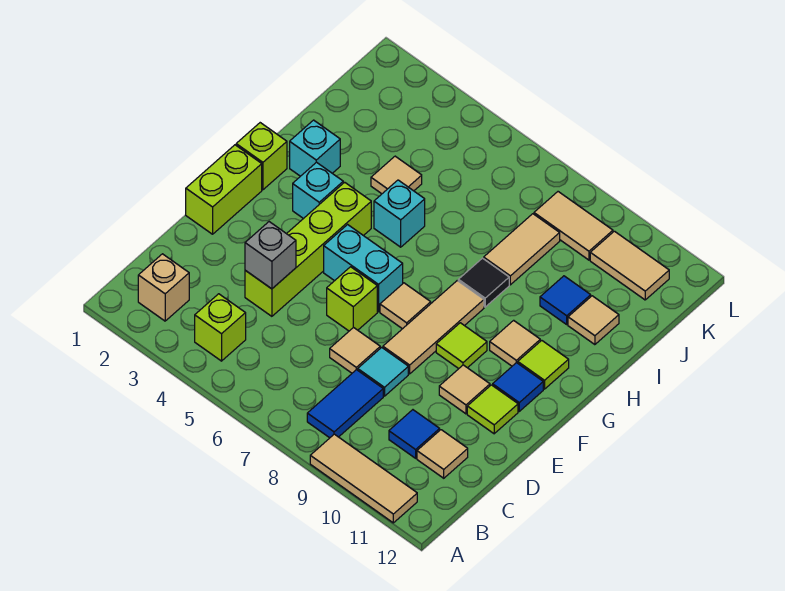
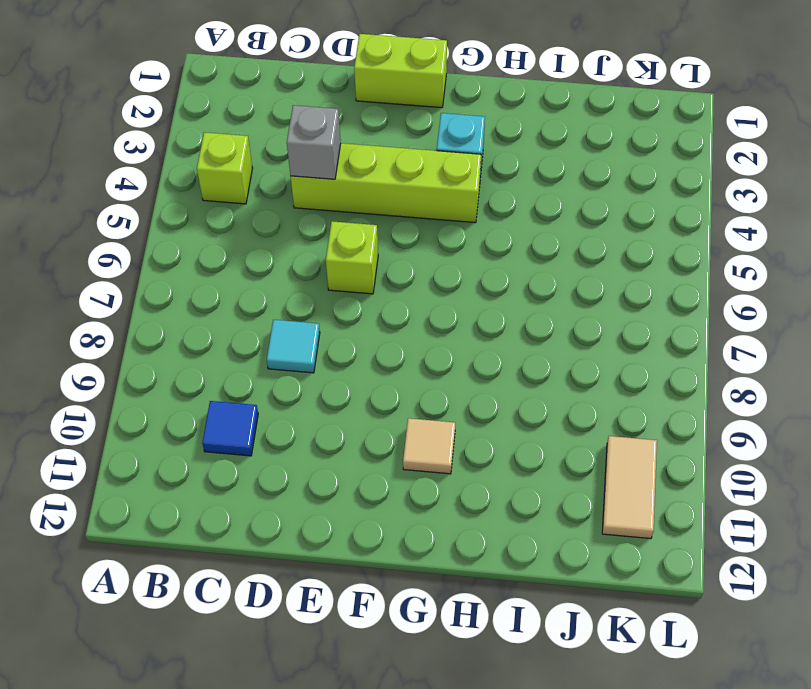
none -> tan tile A9:A11 level 1
none -> tan brick B2 level 1
none -> blue tile B8:C8 level 1
none -> tan tile C11 level 1

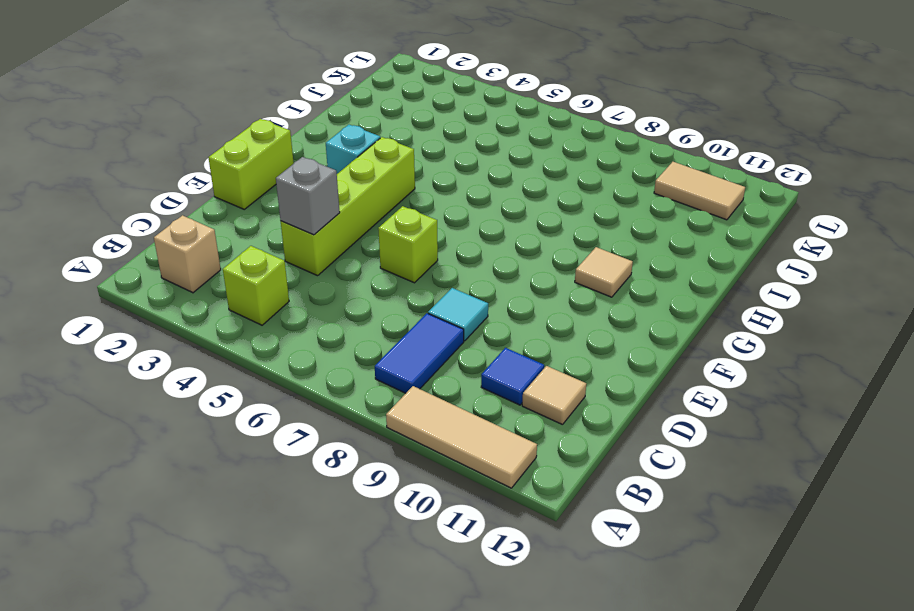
none -> tan tile D7 level 1
none -> tan tile E8:G8 level 1
none -> tan tile E10 level 1
none -> lime tile E11 level 1

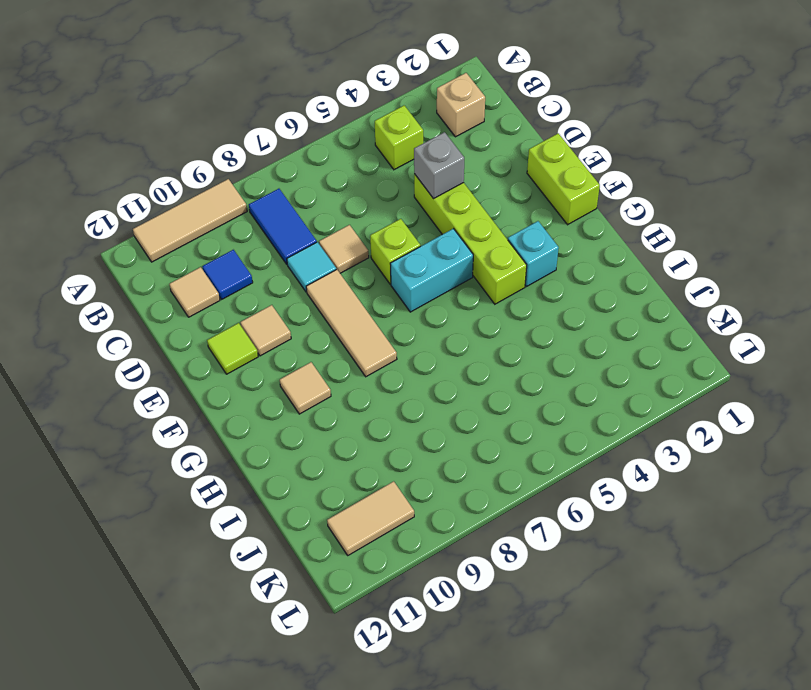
none -> tan tile F7 level 1
none -> lime tile F9 level 1
none -> blue tile F11 level 1
none -> lime brick G1 level 1

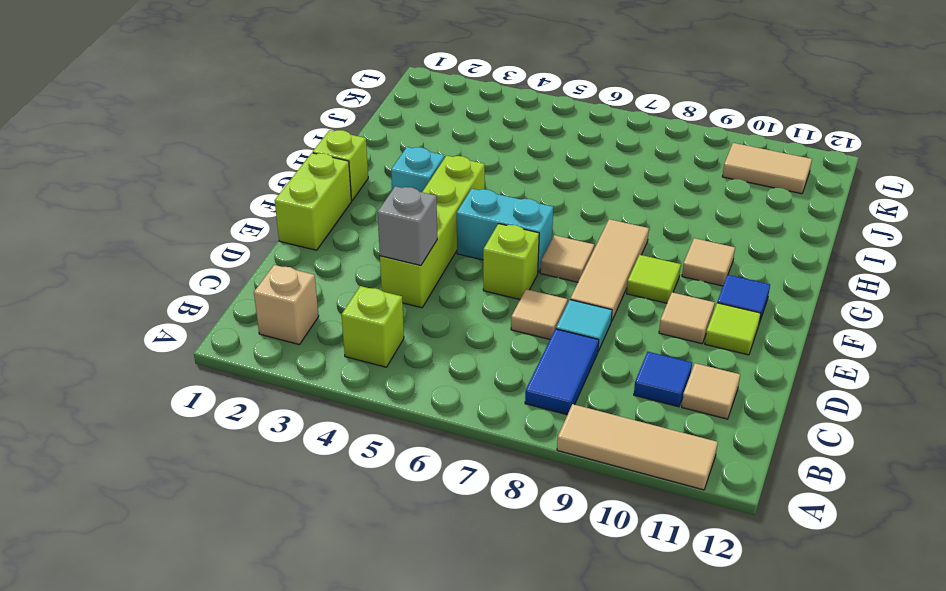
none -> lime tile G11 level 1
none -> cyan brick H2 level 1
none -> cyan brick H5 level 1
none -> black tile H8 level 1

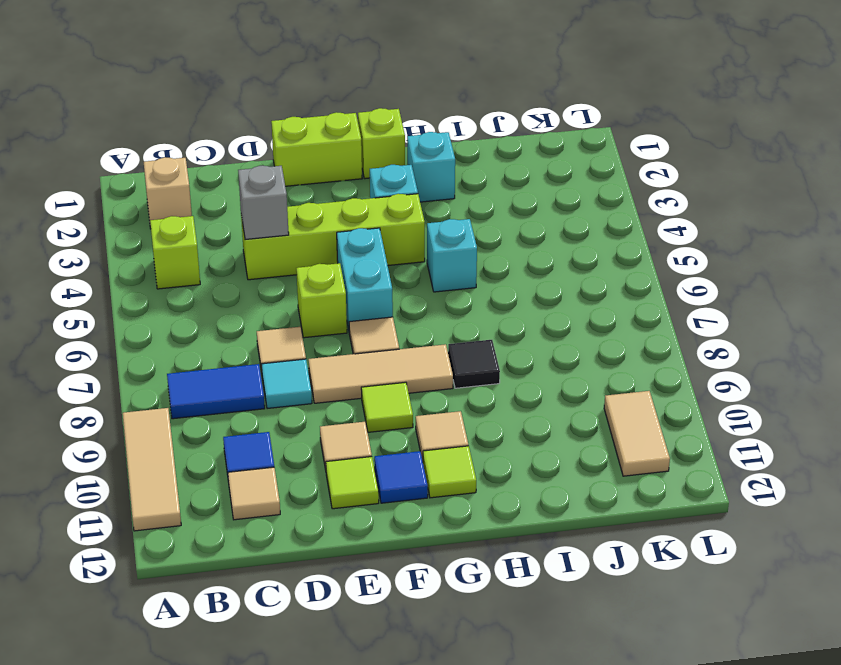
none -> tan tile I4 level 1
none -> tan tile I8:J8 level 1
none -> blue tile I10 level 1
none -> tan tile I11 level 1

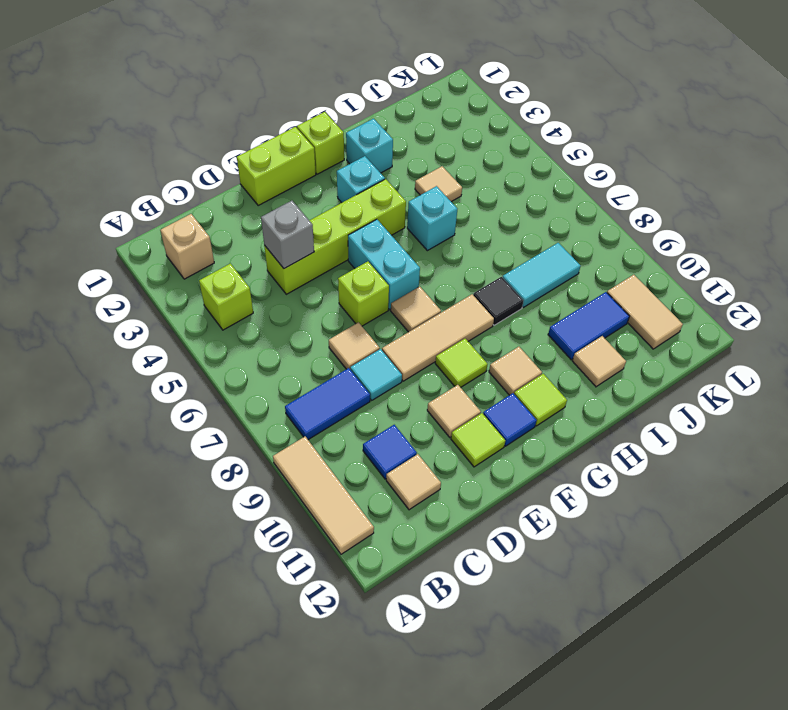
cyan tile I8:J8 level 1 -> tan tile I8:J8 level 1
blue tile I10:J10 level 1 -> blue tile I10 level 1
none -> tan tile K8:K9 level 1

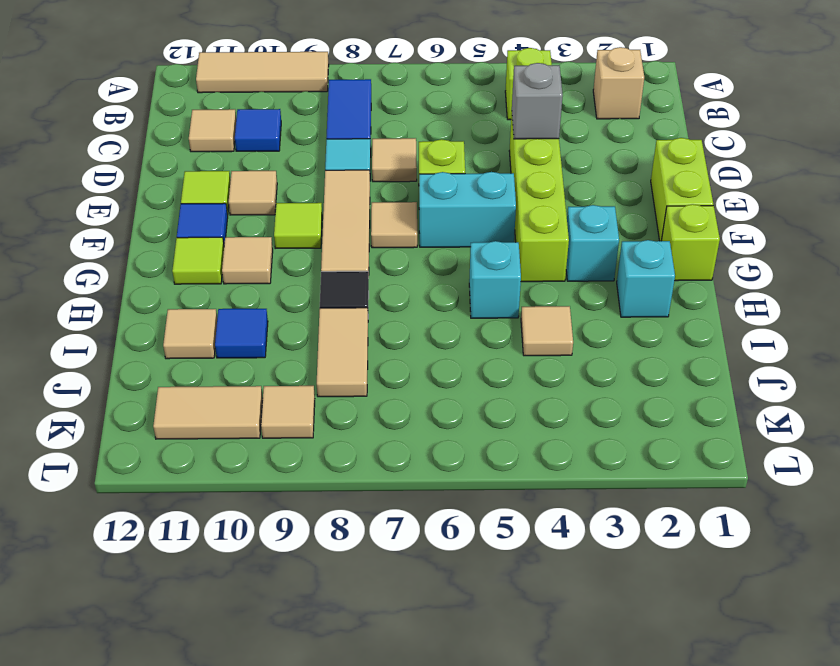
tan tile K9 level 1 -> tan tile K8:K9 level 1

